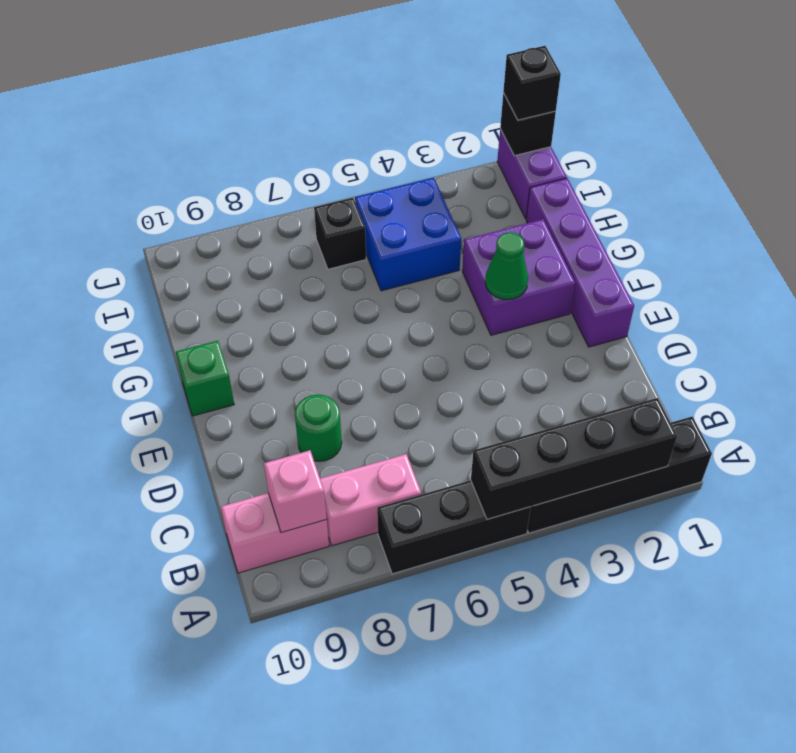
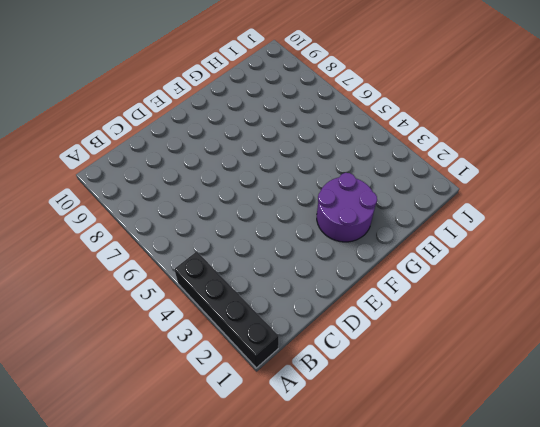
purple round brick F2:G3 level 1 -> purple brick F2:G3 level 1
none -> black brick A5:A7 level 1
none -> pink brick B7:B8 level 1
none -> pink brick B9:B10 level 1

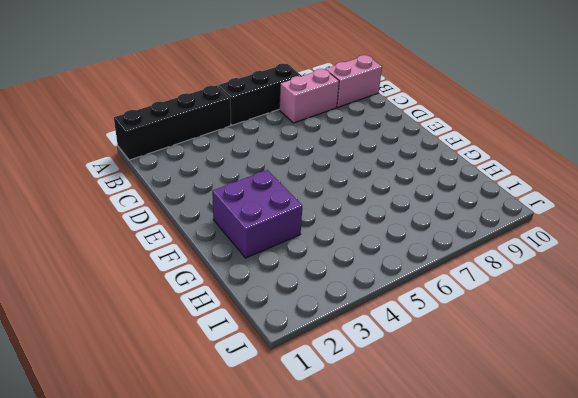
none -> green round brick D8 level 1
none -> purple brick E1:H1 level 1
none -> green brick F10 level 1

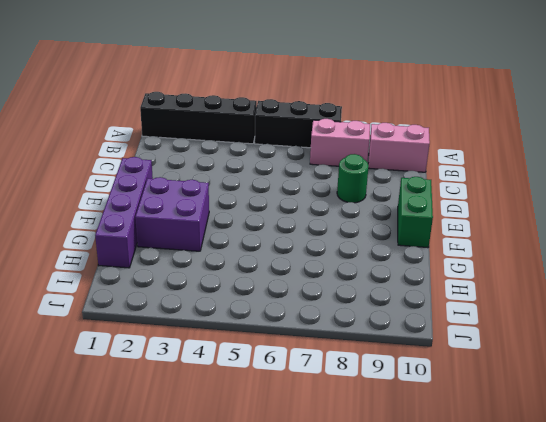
green brick E10:F10 level 1 -> green brick F10 level 1
none -> blue brick H4:I5 level 1
none -> purple brick I1:J1 level 1
none -> black brick I6 level 1

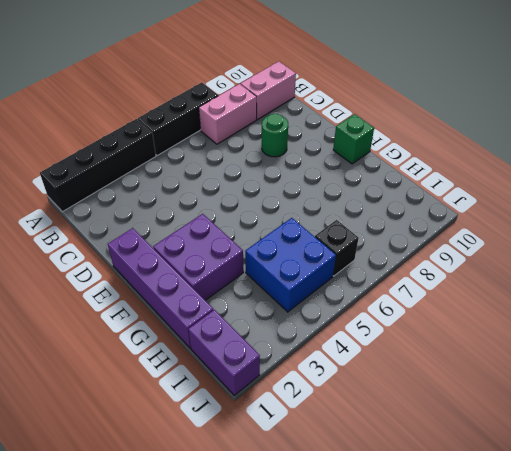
none -> black brick A2:A5 level 2
none -> pink brick B9 level 2
none -> green cone F3 level 2

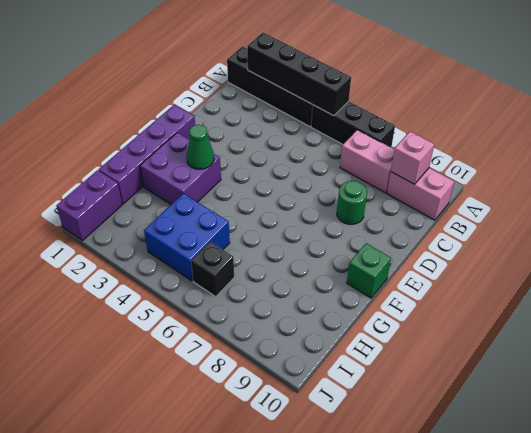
none -> black brick J1 level 2
none -> black brick J1 level 3

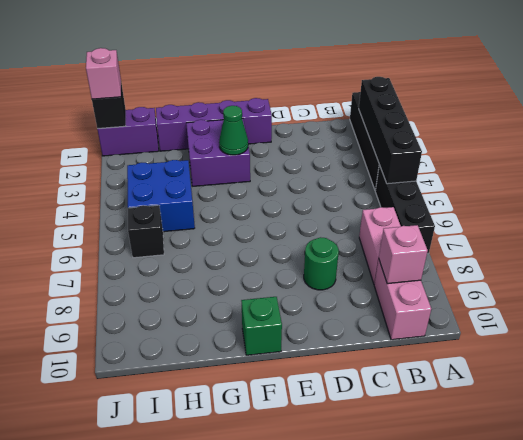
pink brick J1 level 3 -> black brick J1 level 3

